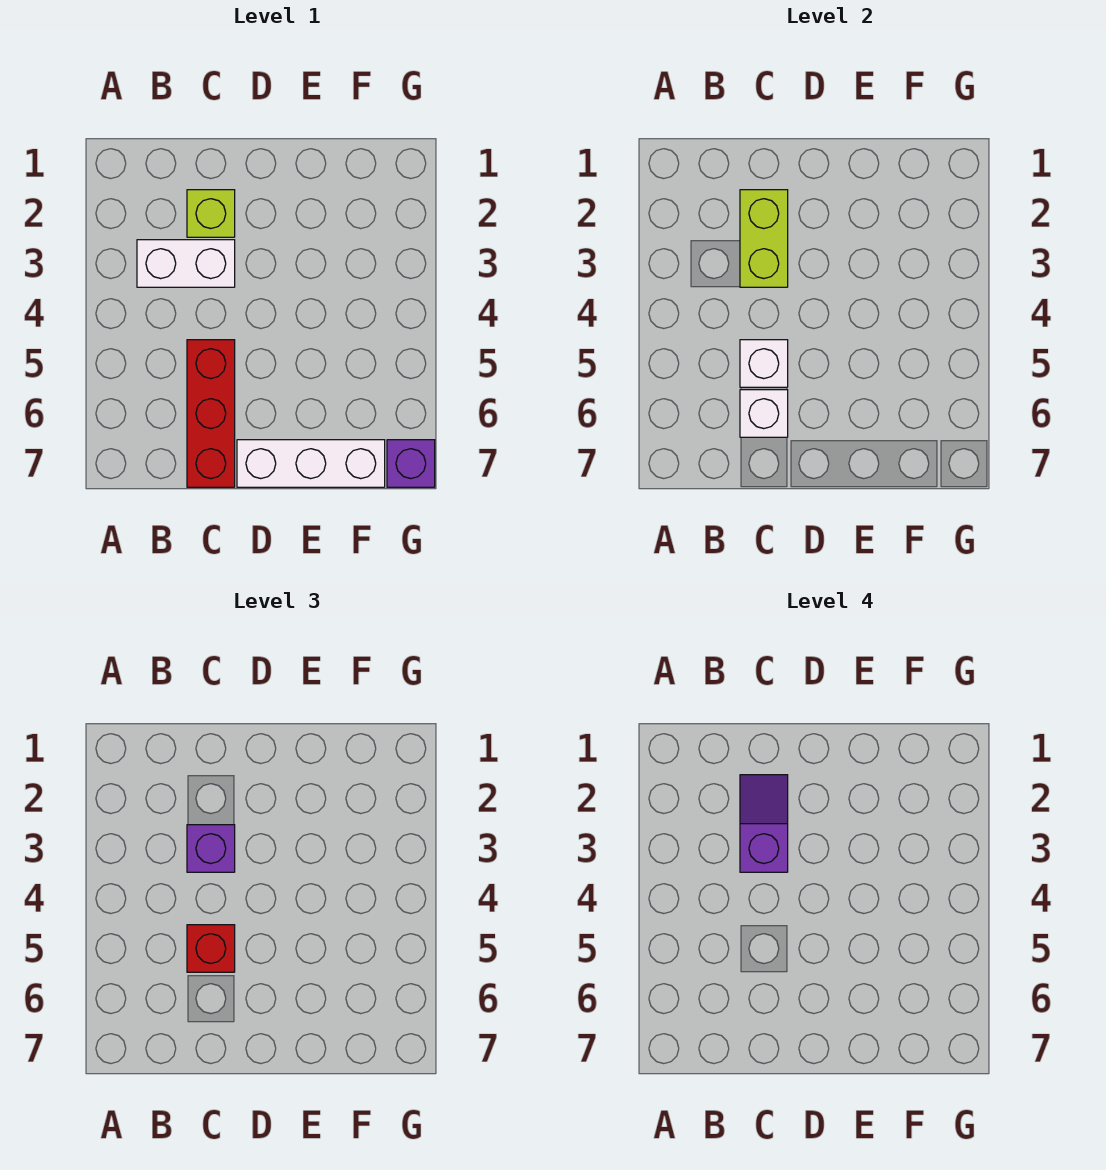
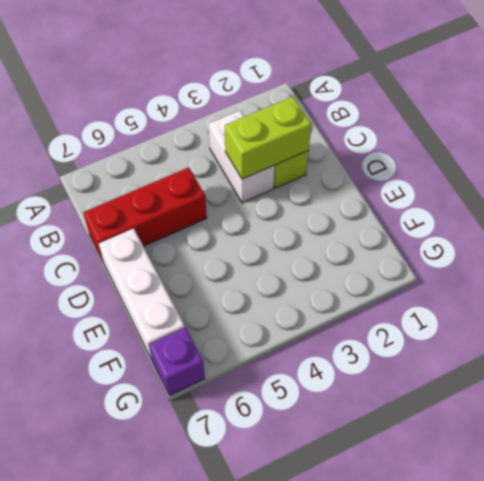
none -> white brick C5 level 2
none -> white brick C6 level 2

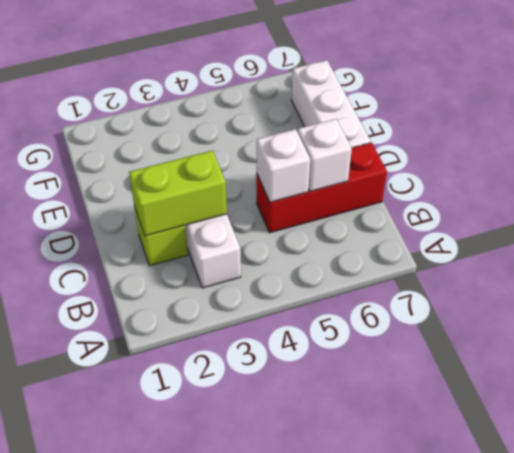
none -> purple brick G7 level 1
none -> purple brick C3 level 3

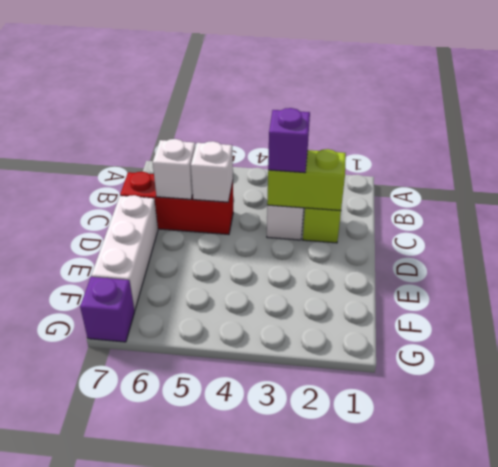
none -> red brick C5 level 3
none -> purple slope C2:C3 level 4 top 3

